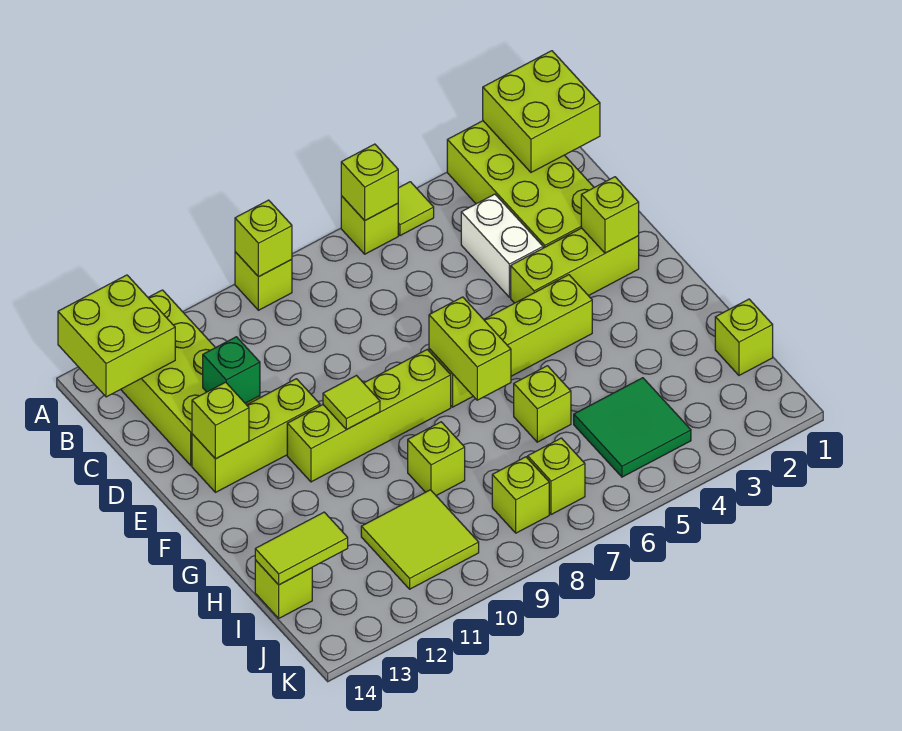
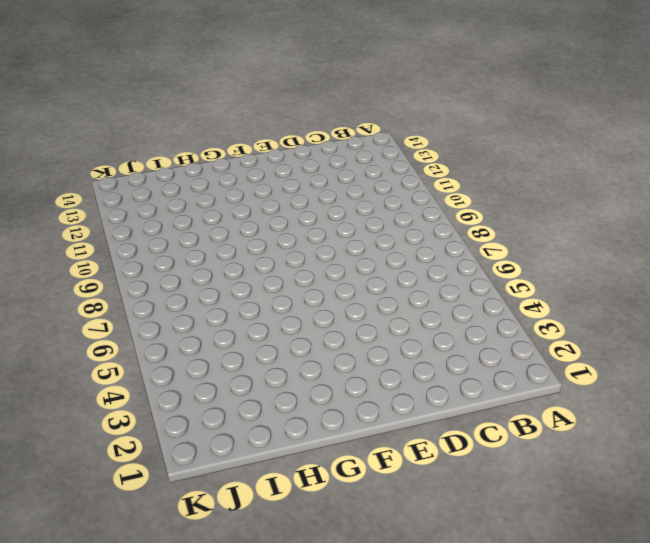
none -> lime brick A2:D3 level 1
none -> lime tile A5 level 1
none -> lime brick A6 level 1

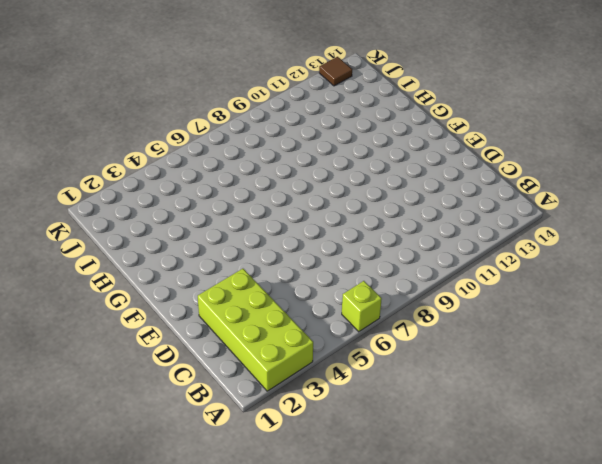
brown tile K13 level 1 -> none
none -> lime tile A5 level 1
none -> lime brick A9 level 1
none -> lime brick A12:D13 level 1

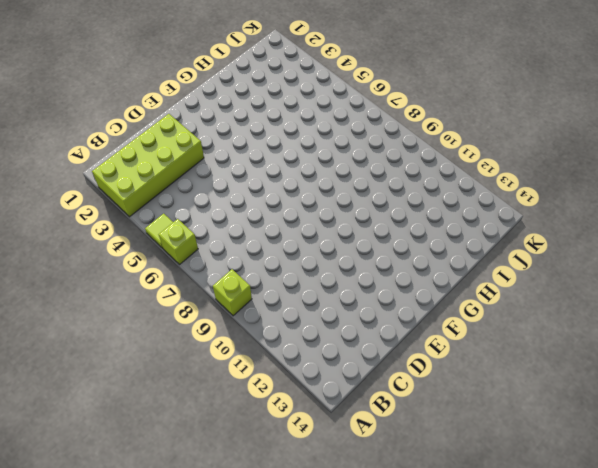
none -> lime brick A12:D13 level 1
none -> white brick C4:D4 level 1
none -> lime brick E2:E4 level 1

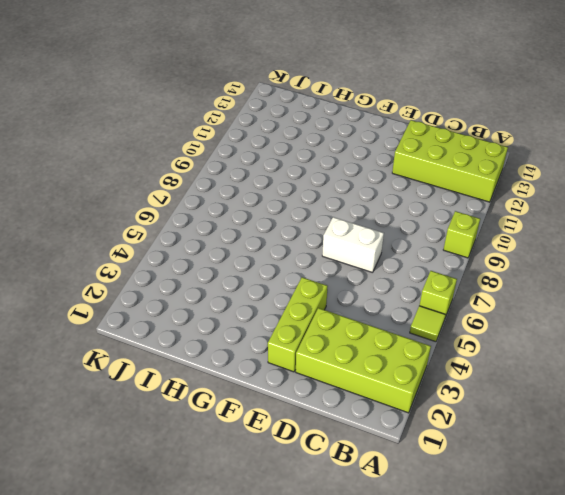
white brick D7:E7 level 1 -> white brick C4:D4 level 1
none -> lime brick E11:E13 level 1
none -> lime brick F4:F7 level 1
none -> lime brick F8:F11 level 1

